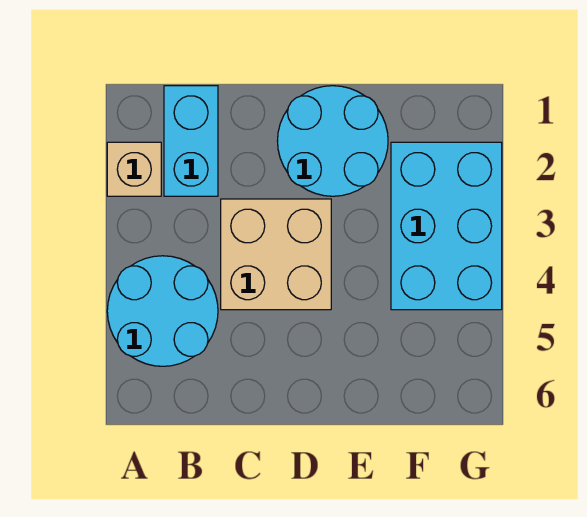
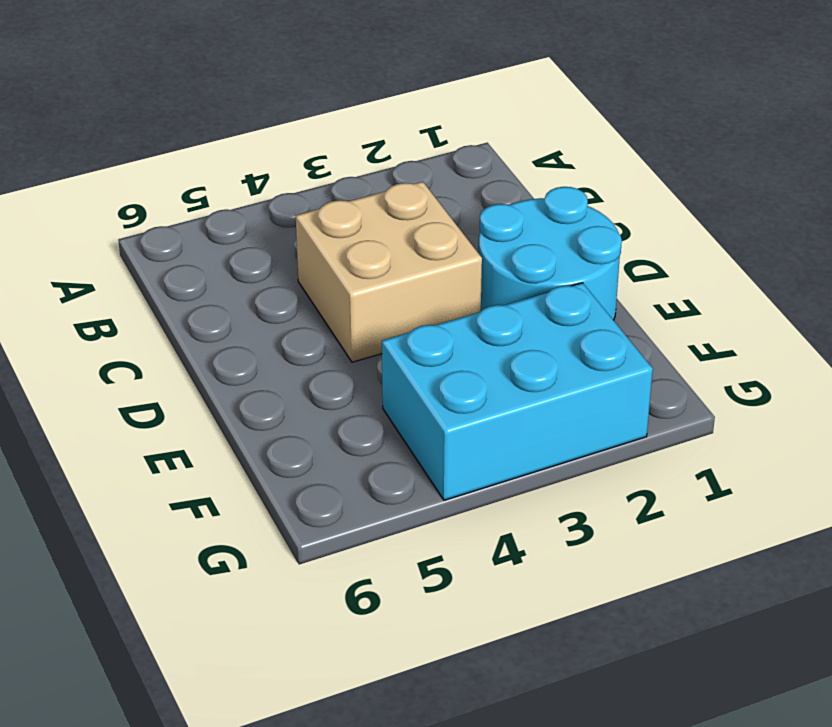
none -> tan brick A2 level 1
none -> cyan round brick A4:B5 level 1

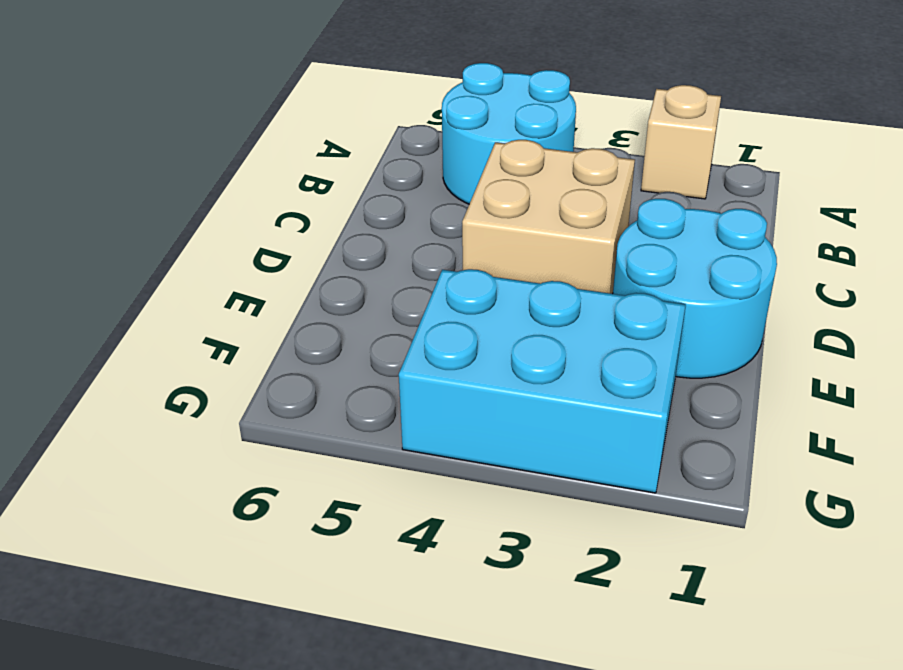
none -> cyan brick B1:B2 level 1

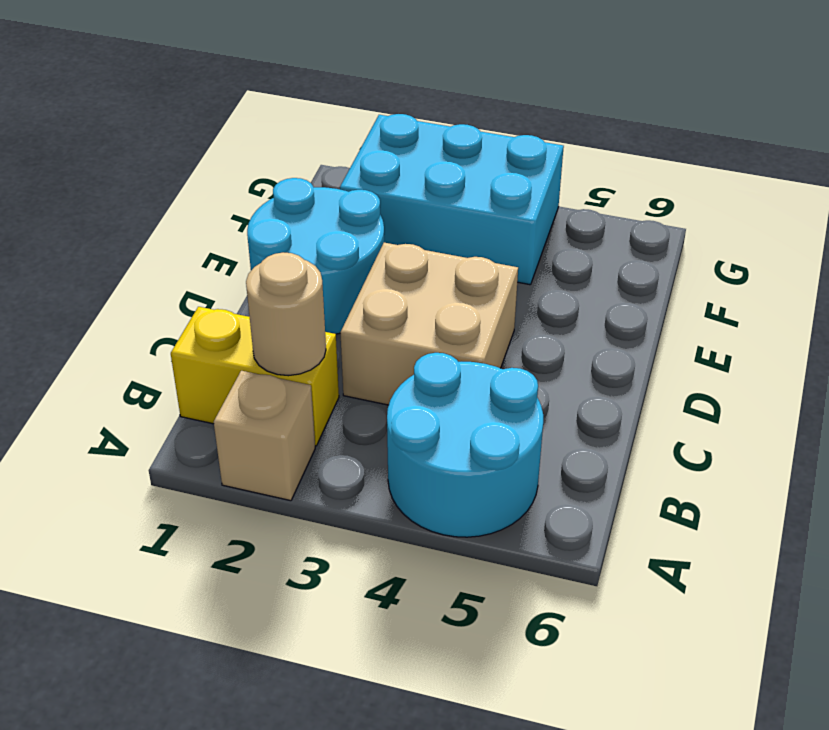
yellow brick B1:B2 level 1 -> cyan brick B1:B2 level 1
tan round brick B2 level 2 -> none

